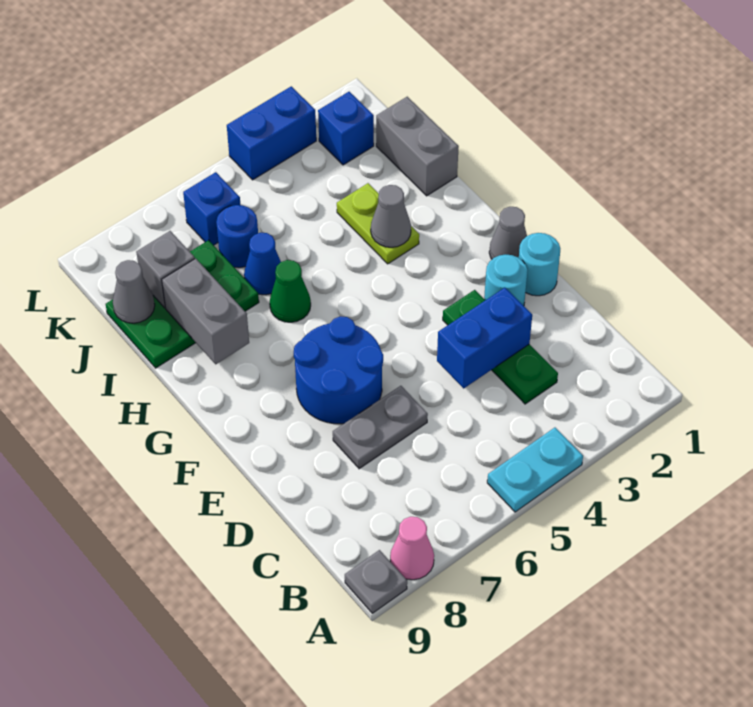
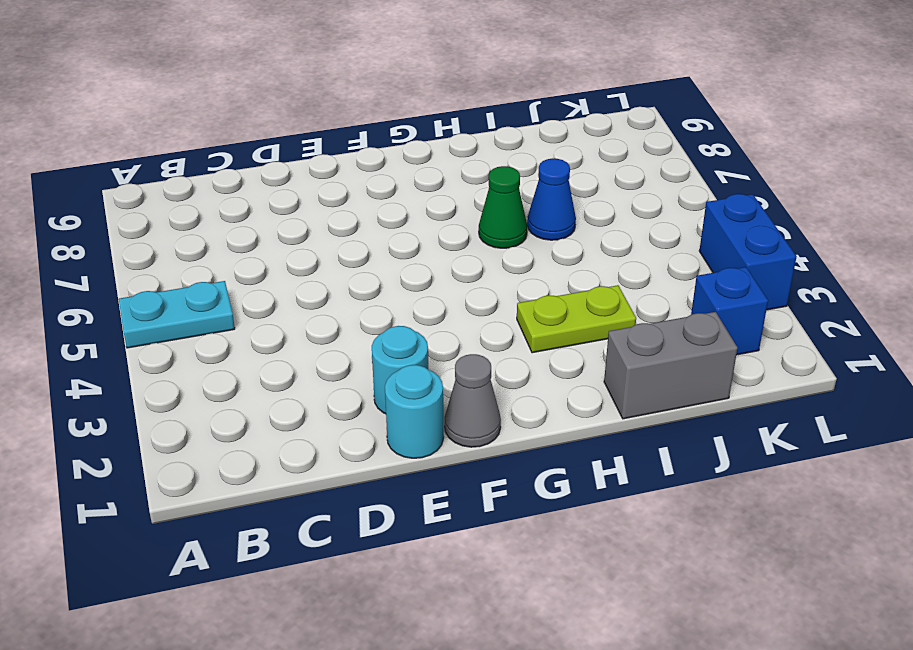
cyan plate A5:B5 level 1 -> cyan plate A4:A5 level 1
none -> pink cone A8 level 1
none -> grey plate A9 level 1
none -> green plate C3:E3 level 1

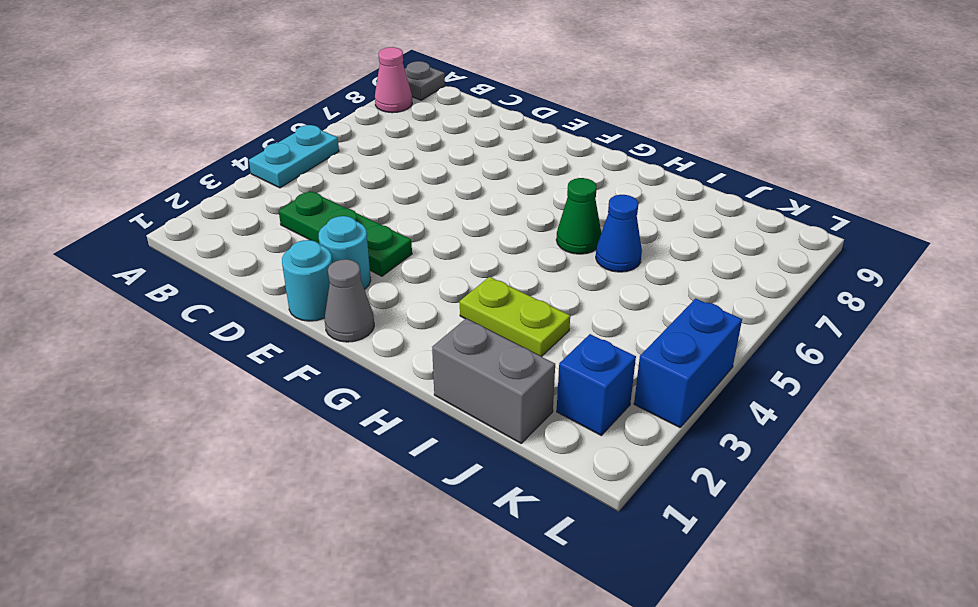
none -> grey plate D6:D7 level 1
none -> blue round brick E6:F7 level 1
none -> green plate I7:J9 level 1

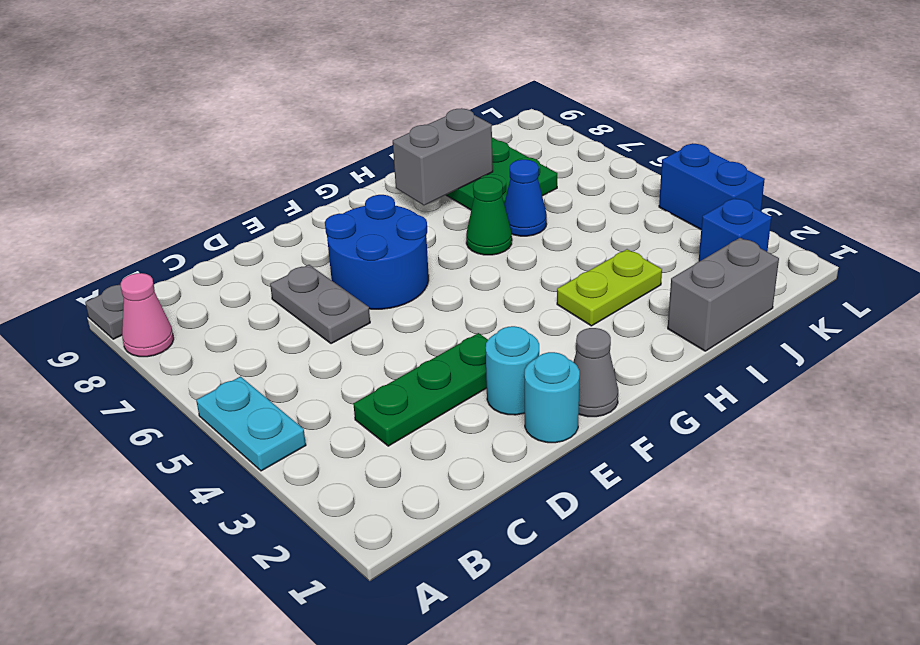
none -> blue round brick J6 level 1
none -> blue brick K6 level 1
none -> blue brick D3:D4 level 2

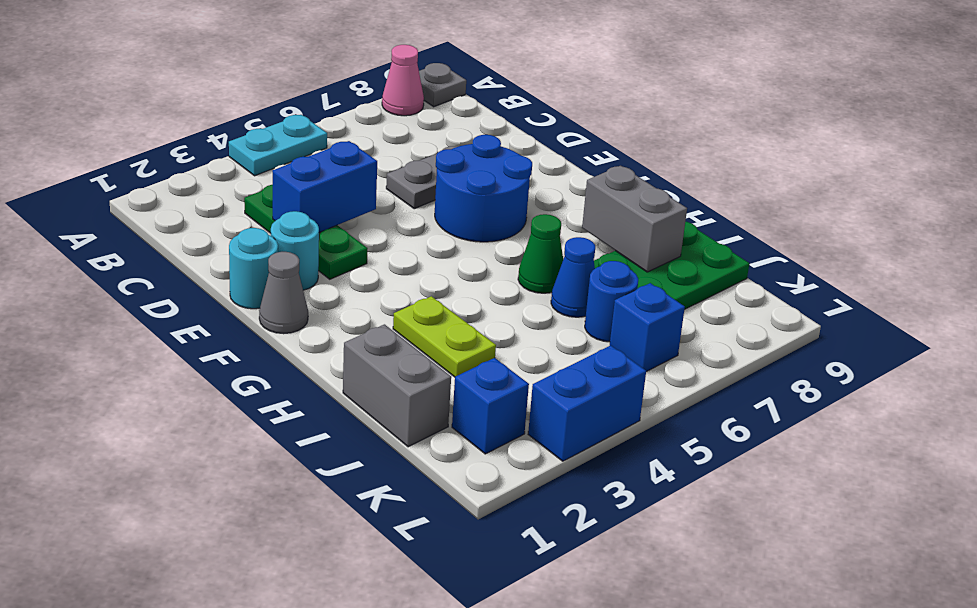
none -> grey cone H3 level 2
none -> grey brick J8 level 2
none -> grey cone J9 level 2

